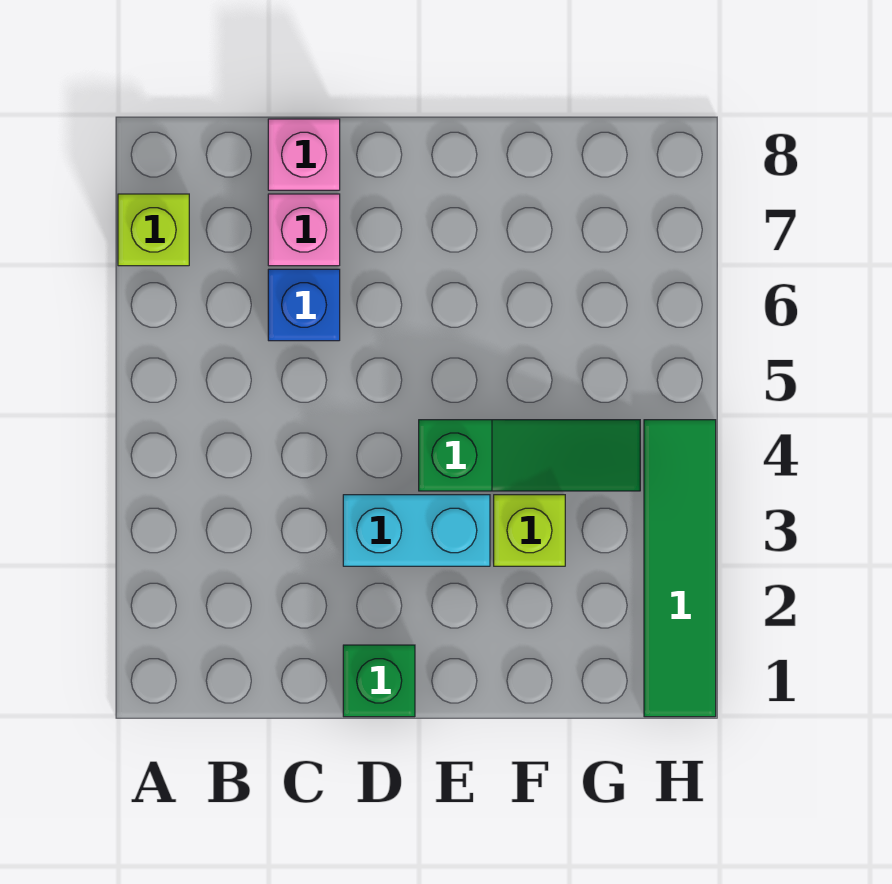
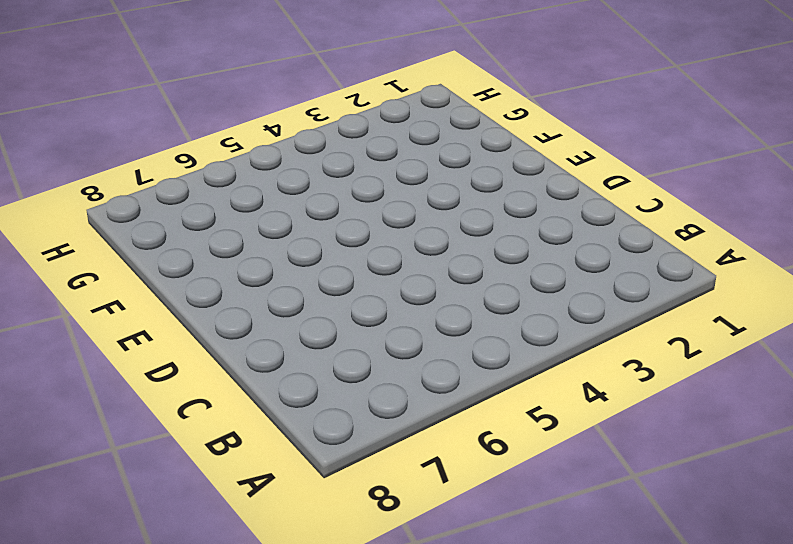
none -> lime brick A7 level 1
none -> blue brick C6 level 1

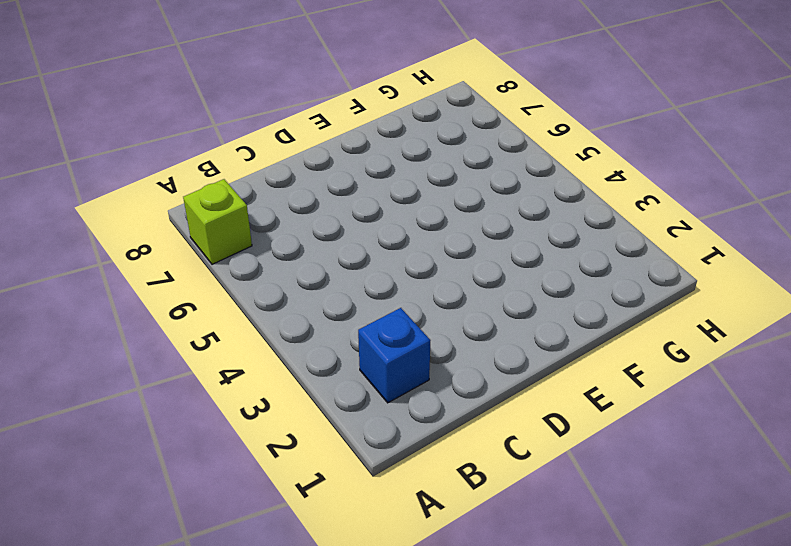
blue brick B2 level 1 -> blue brick C6 level 1
none -> pink brick C7 level 1
none -> pink brick C8 level 1

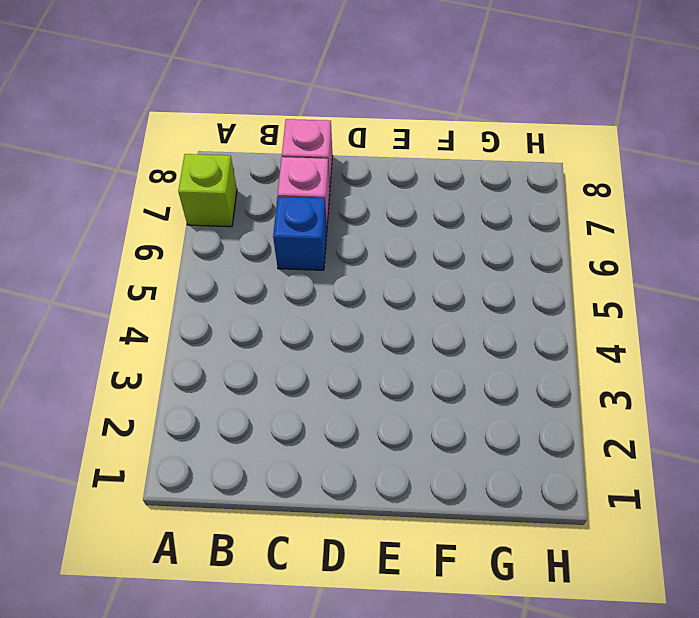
none -> green brick D1 level 1
none -> cyan brick D3:E3 level 1

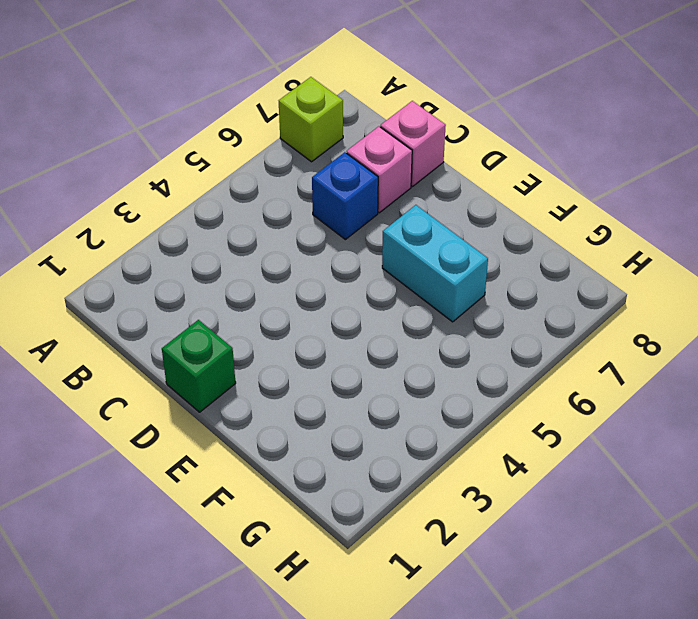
cyan brick E6:F6 level 1 -> cyan brick D3:E3 level 1
none -> green slope E4:G4 level 1 top E
none -> lime brick F3 level 1

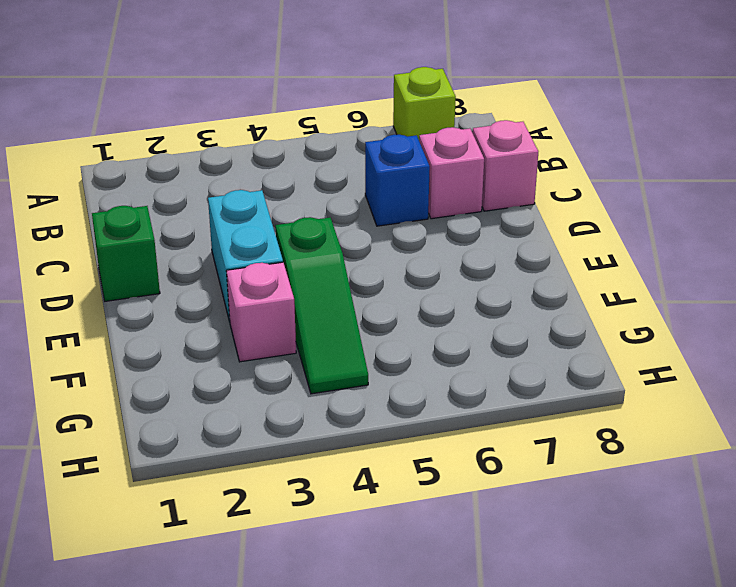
pink brick F3 level 1 -> lime brick F3 level 1
none -> green tile H1:H4 level 1

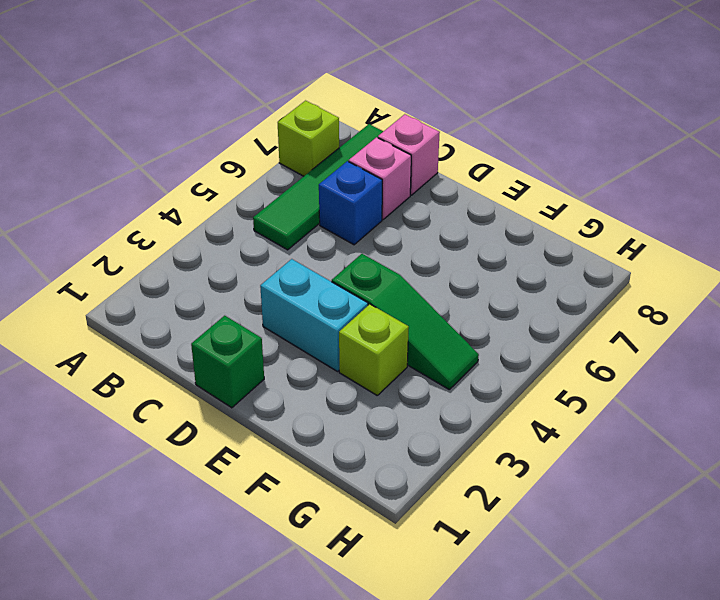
green tile B5:B8 level 1 -> green tile H1:H4 level 1

